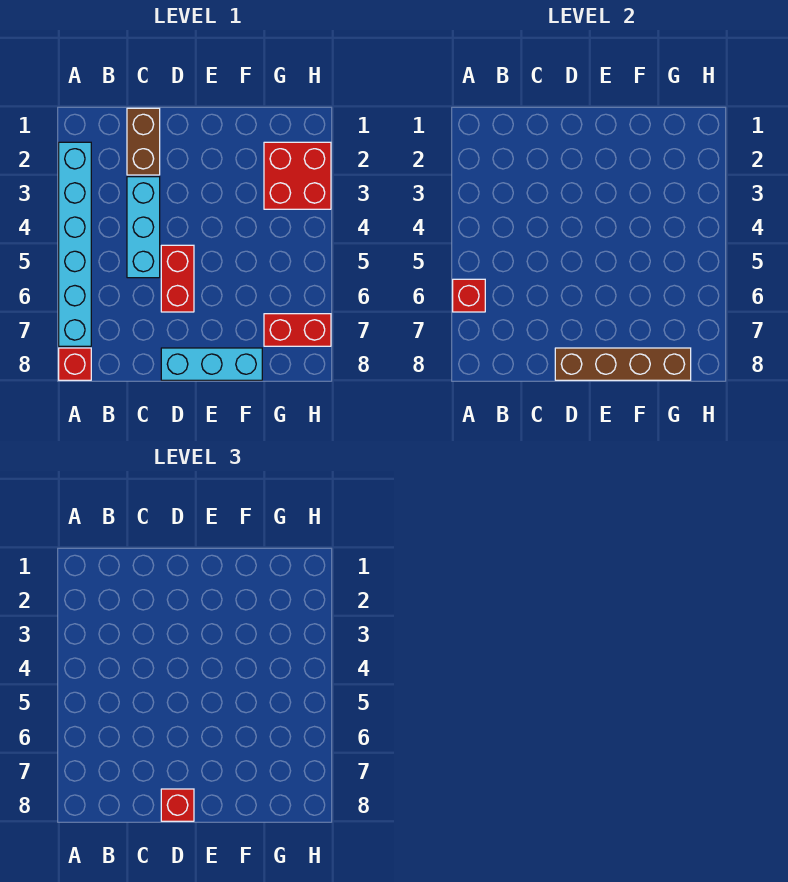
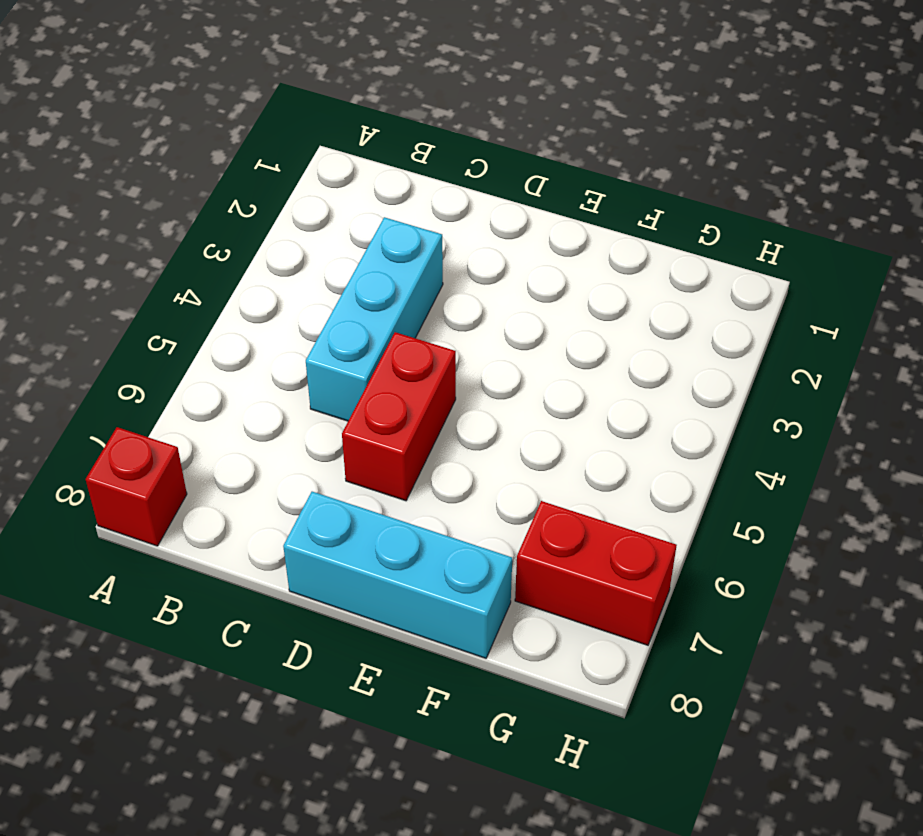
none -> cyan brick A2:A7 level 1
none -> brown brick C1:C2 level 1

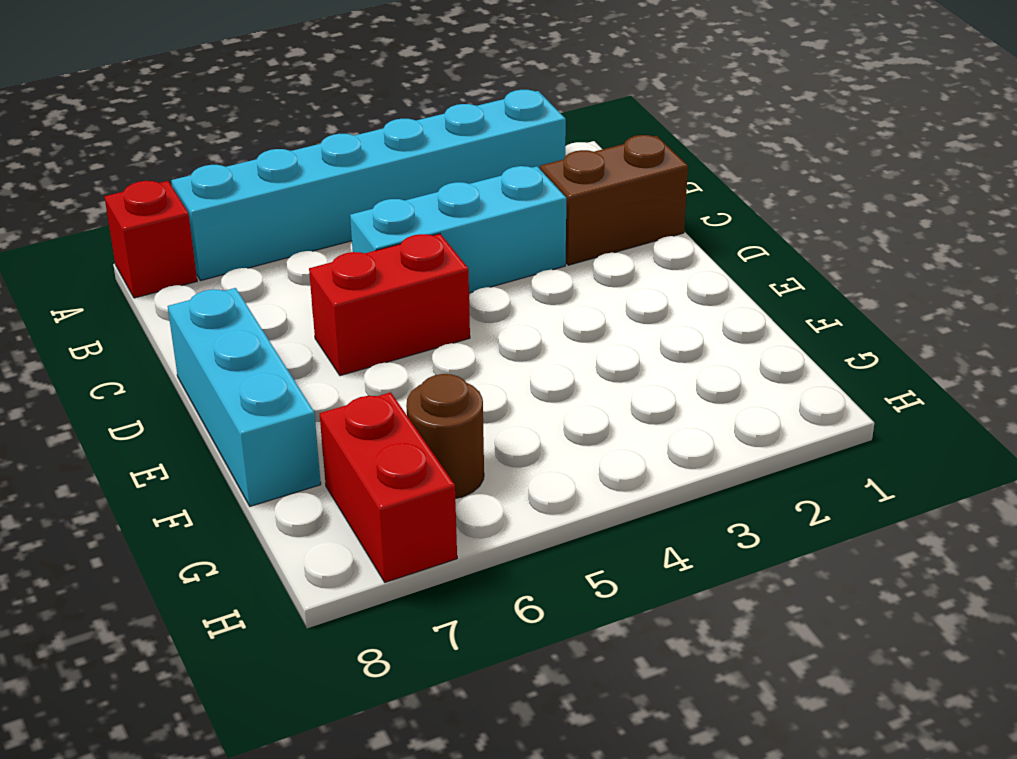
brown round brick G6 level 1 -> none
none -> red brick G2:H3 level 1
none -> red brick A6 level 2

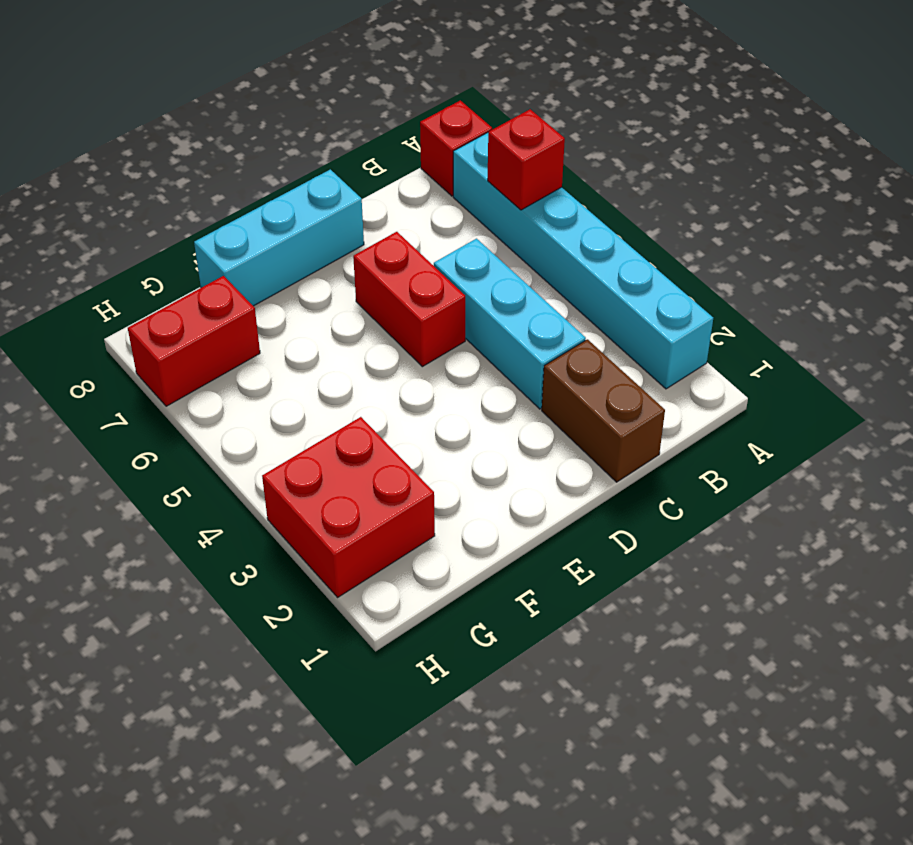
none -> brown brick D8:G8 level 2
none -> red brick D8 level 3

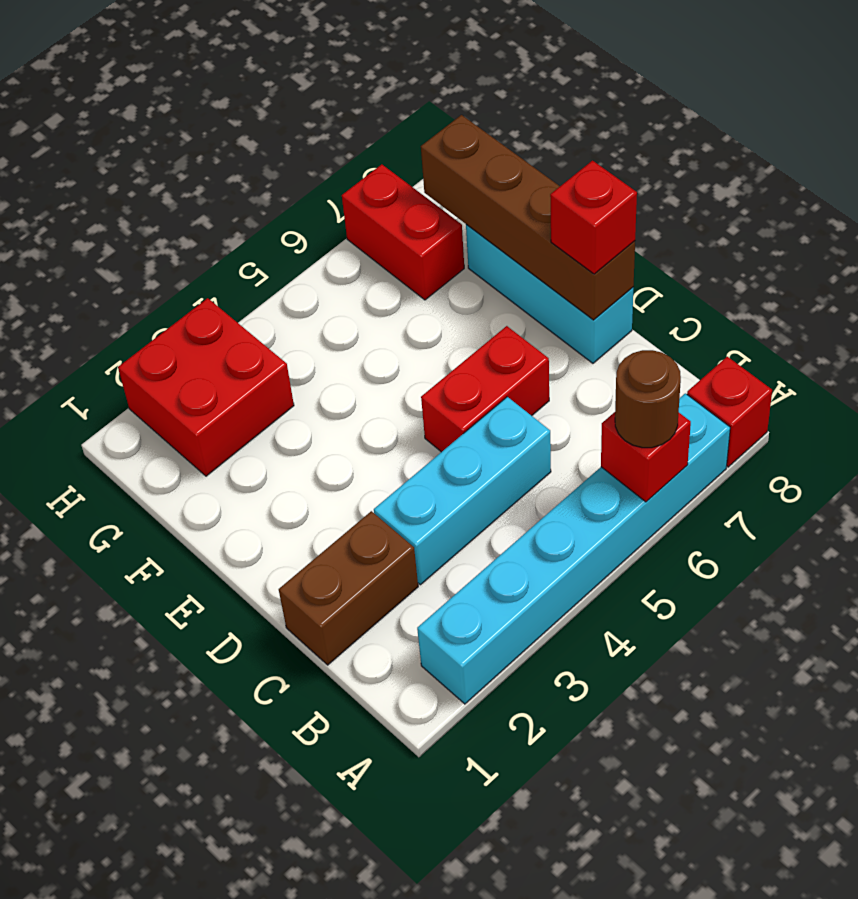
brown round brick A6 level 3 -> none

